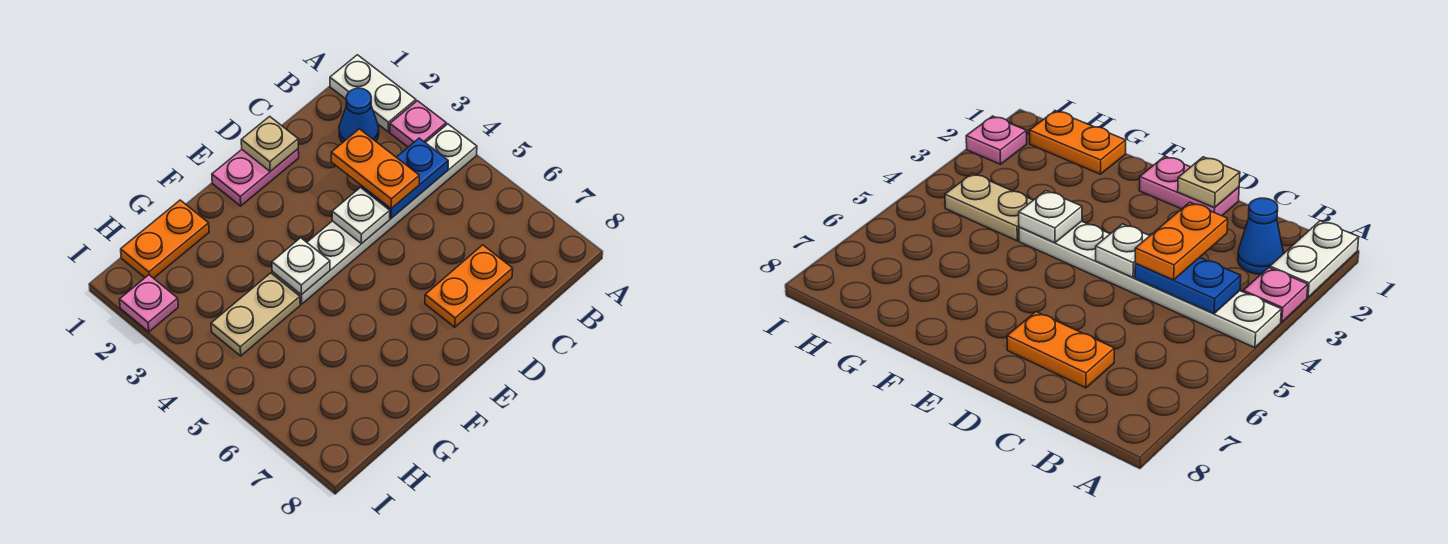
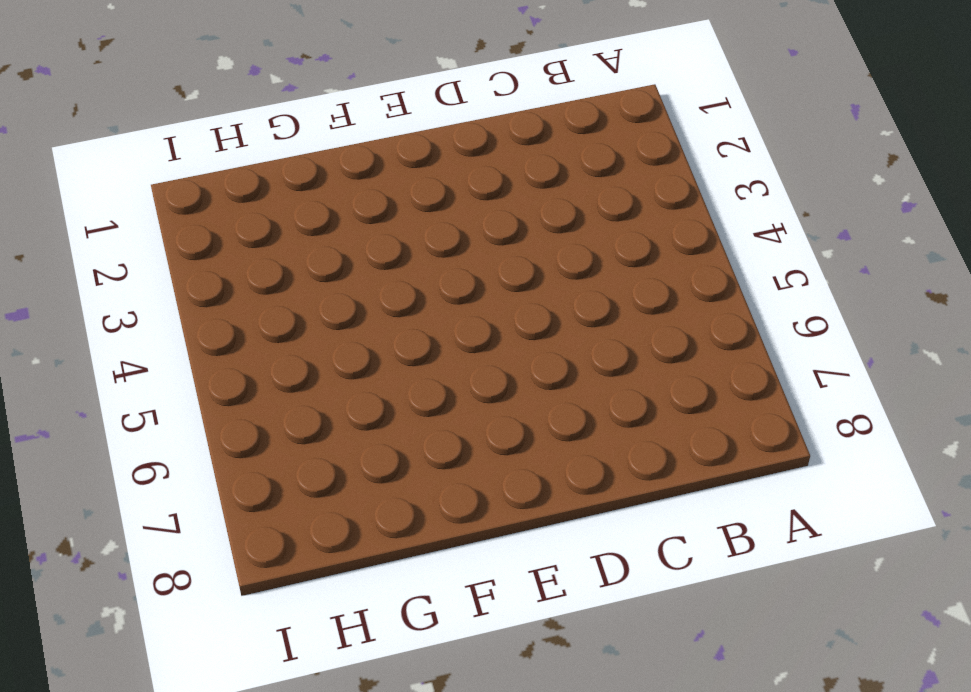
none -> white plate A1:A2 level 1
none -> pink plate A3 level 1
none -> white plate A4:F4 level 1

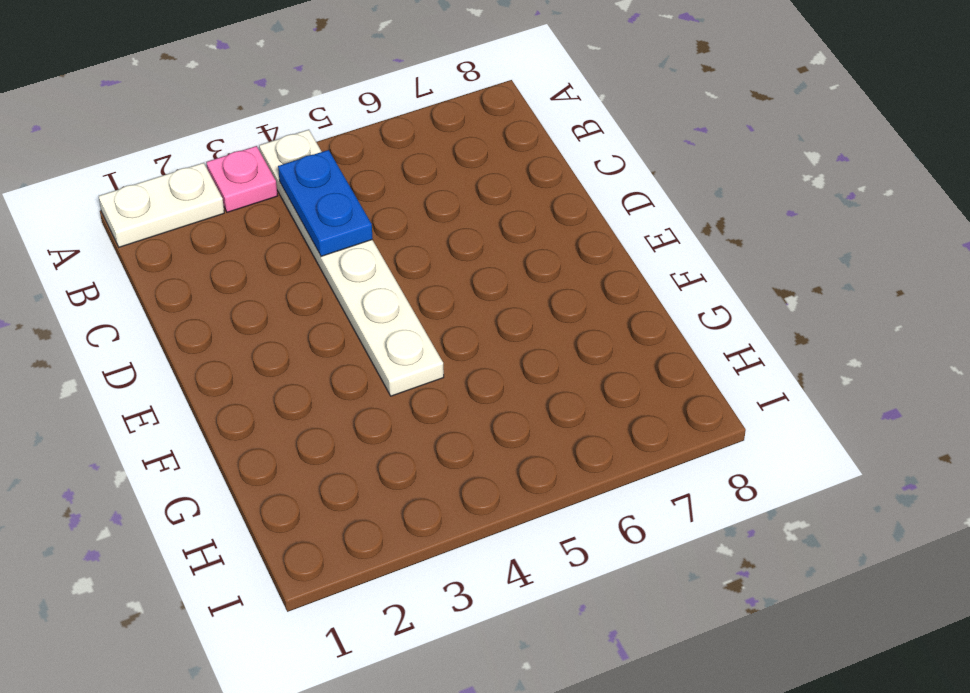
none -> blue cone B2 level 1
none -> orange plate C7:D7 level 1
none -> pink plate D1:E1 level 1

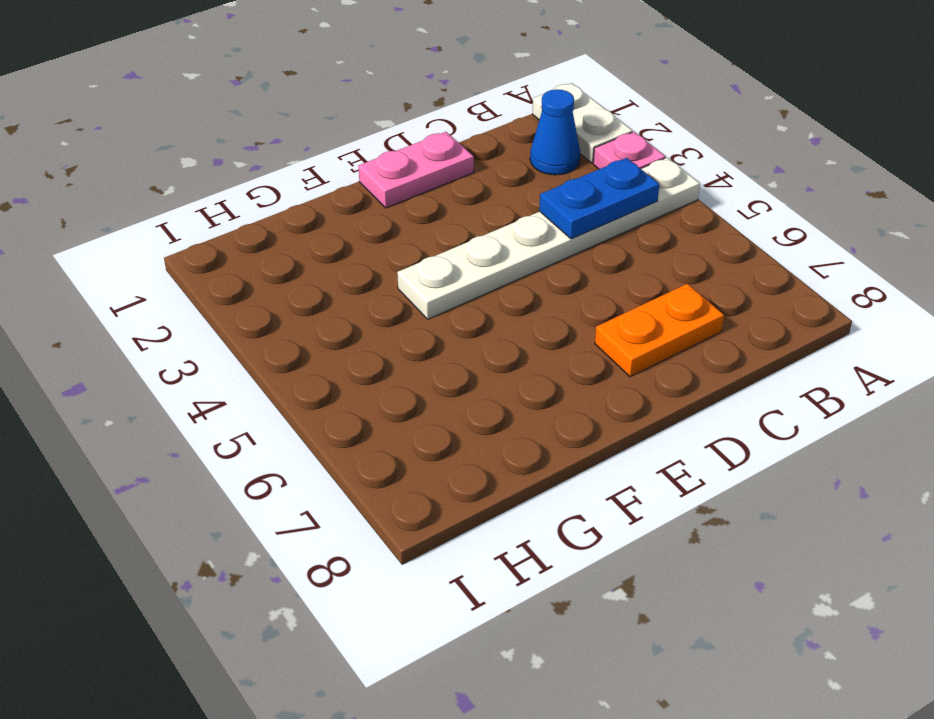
none -> orange plate G1:H1 level 1
none -> tan plate G4:H4 level 1
none -> pink plate I2 level 1

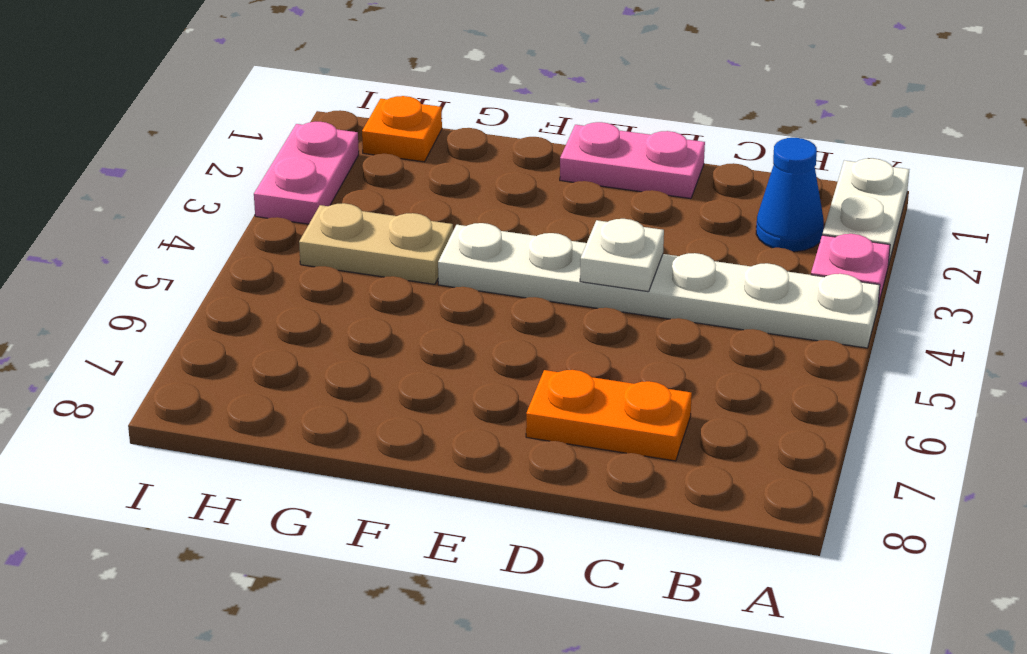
orange plate H1 level 1 -> orange plate G1:H1 level 1
pink plate I2:I3 level 1 -> pink plate I2 level 1
none -> blue plate B4:C4 level 2
none -> tan plate D1 level 2
none -> white plate F4 level 2

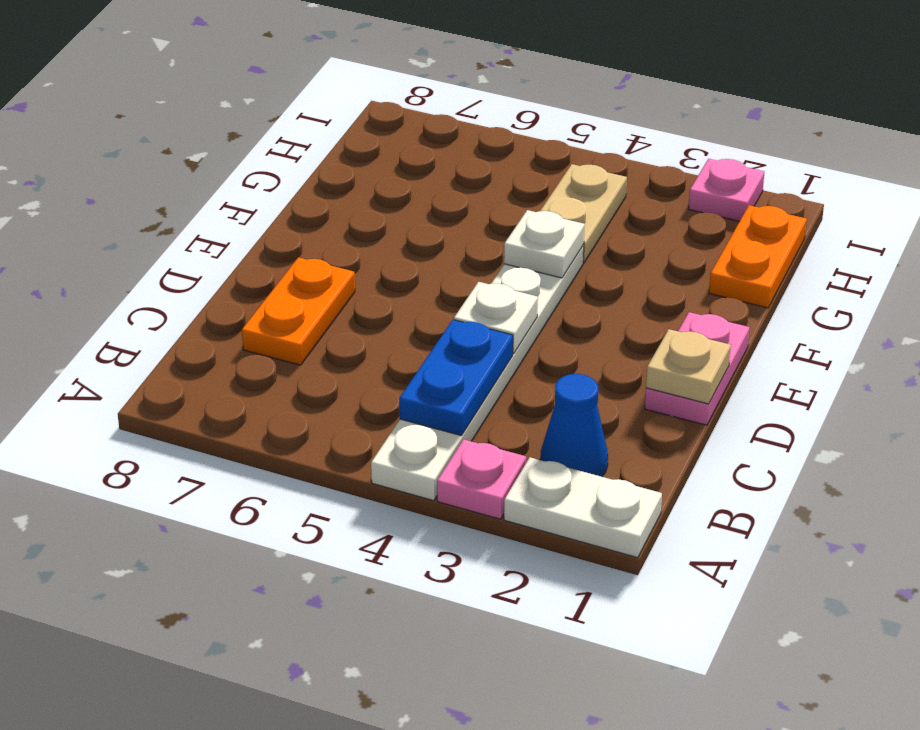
none -> orange plate C3:C4 level 3

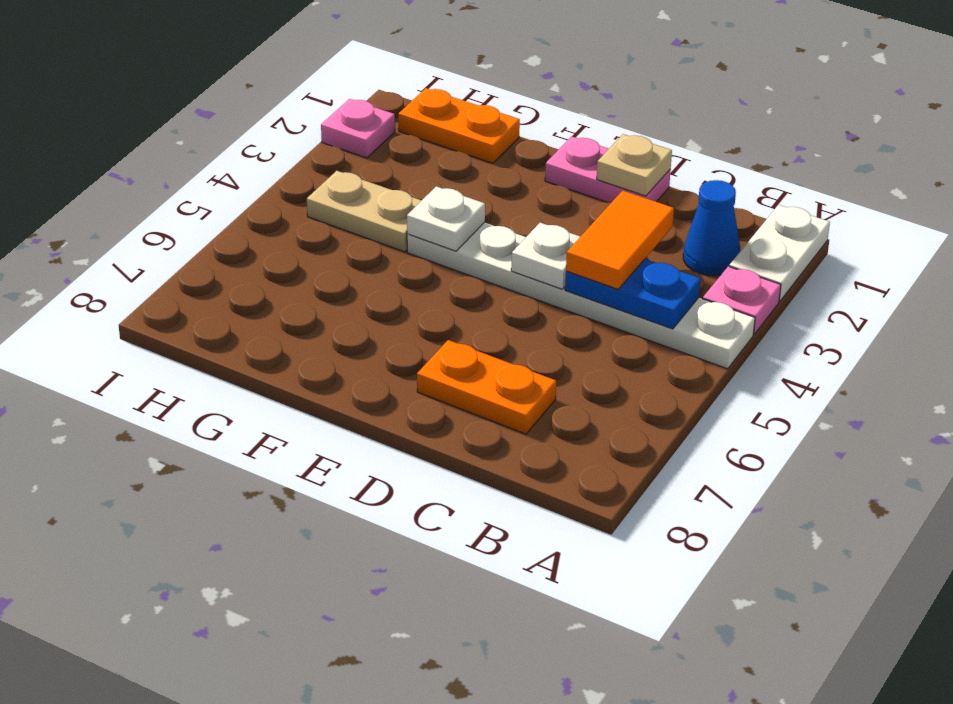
orange tile C3:C4 level 3 -> orange plate C3:C4 level 3

